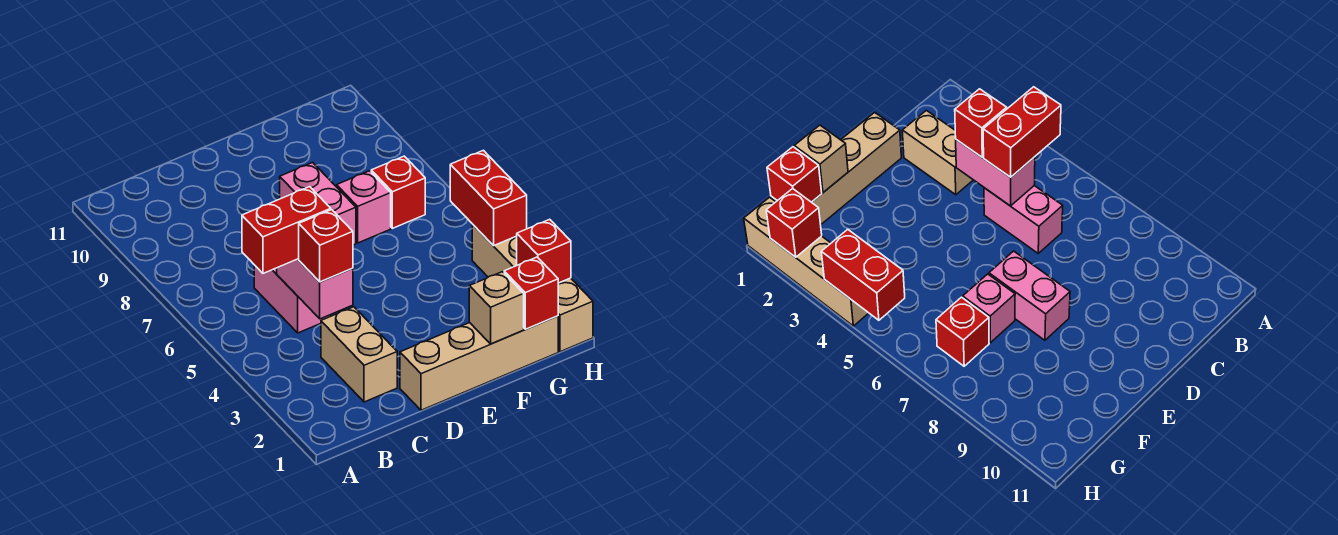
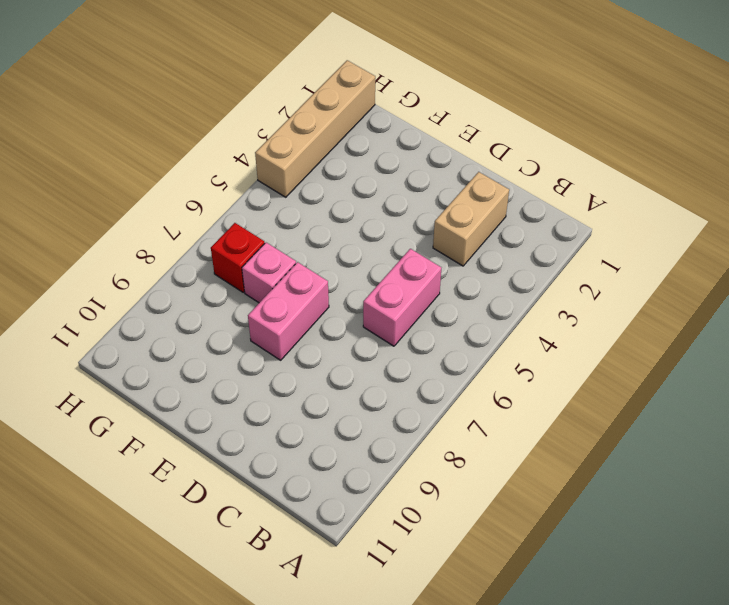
none -> tan brick D1:G1 level 1
none -> pink brick C4:C5 level 2
none -> tan brick F1 level 2

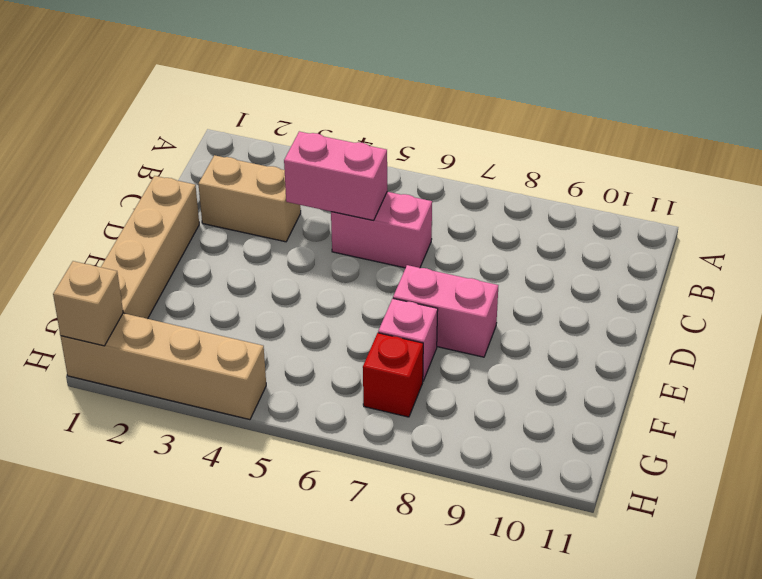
tan brick H1 level 2 -> tan brick F1 level 2
none -> red brick G1 level 2
none -> red brick H2 level 2
none -> red brick H4:H5 level 2

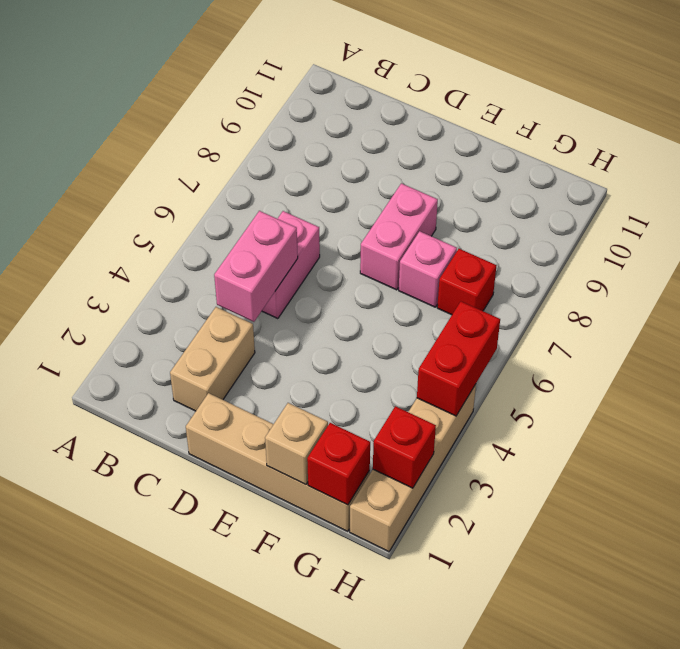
none -> red brick B5:C5 level 3
none -> red brick C4 level 3

